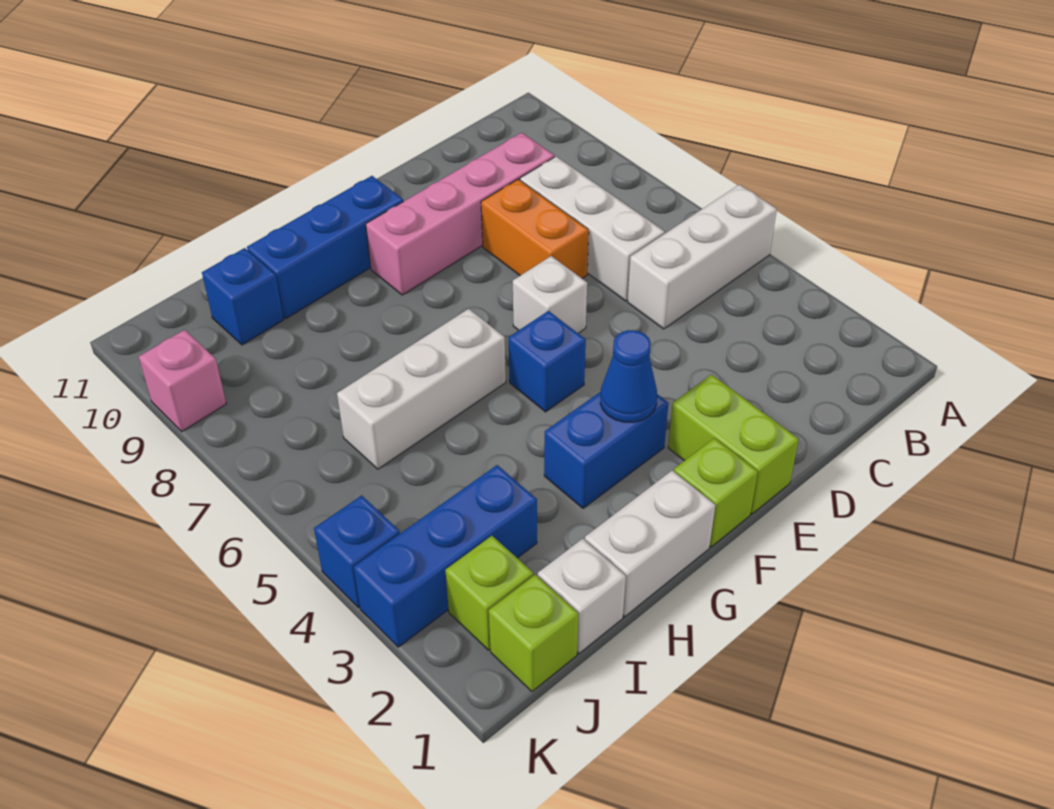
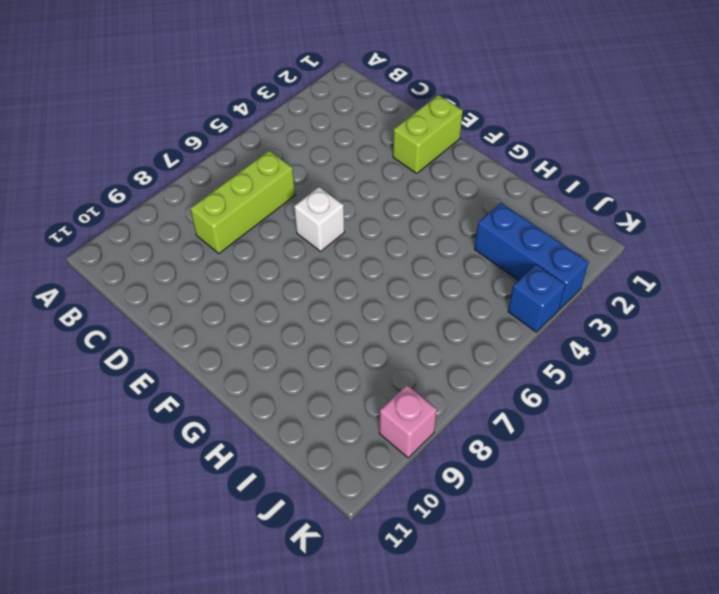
lime brick C6:C8 level 1 -> white brick C6:C8 level 1
none -> white brick A5:C5 level 1
none -> pink brick C9:F9 level 1
none -> orange brick D7:D8 level 1

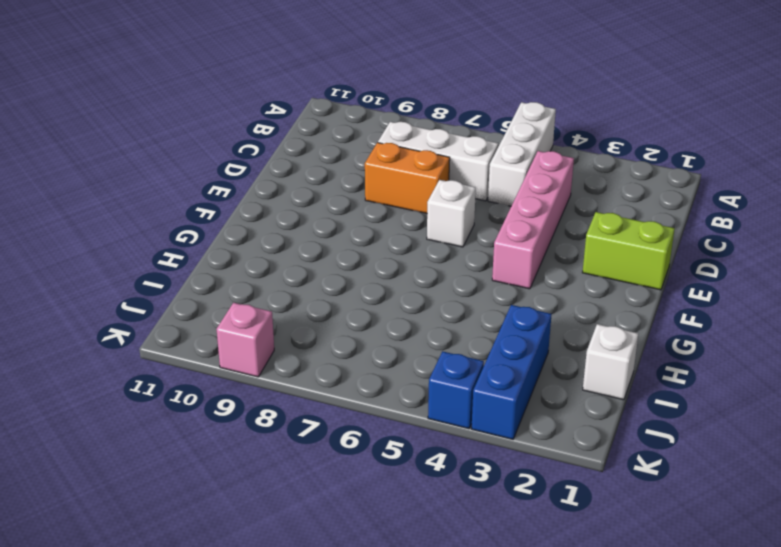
pink brick C4:F4 level 1 -> pink brick C9:F9 level 1
none -> lime brick F1 level 1
none -> blue brick F3:G3 level 1
none -> blue brick F5 level 1

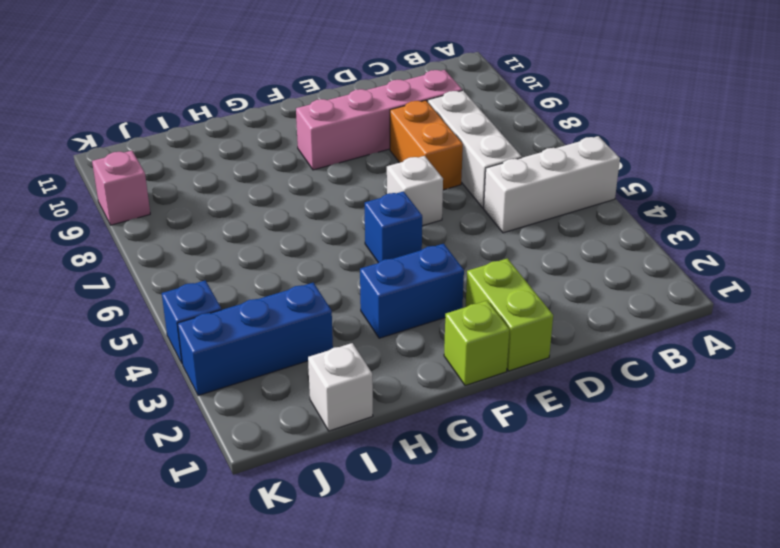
none -> blue brick F10:H10 level 1
none -> white brick G1:H1 level 1
none -> white brick G6:I6 level 1

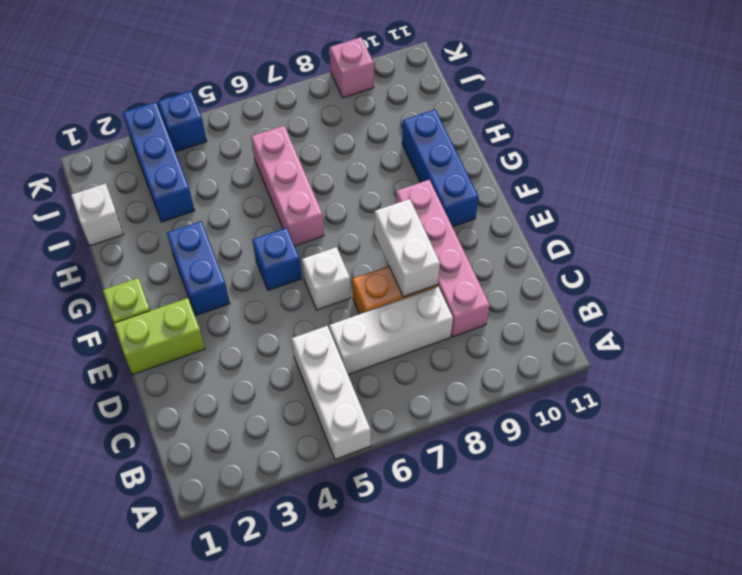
white brick D8:E8 level 2 -> white brick G1:H1 level 1
pink brick G6:I6 level 1 -> white brick G6:I6 level 1
none -> blue brick I10 level 1
none -> lime brick J1 level 1
none -> lime brick J2 level 1

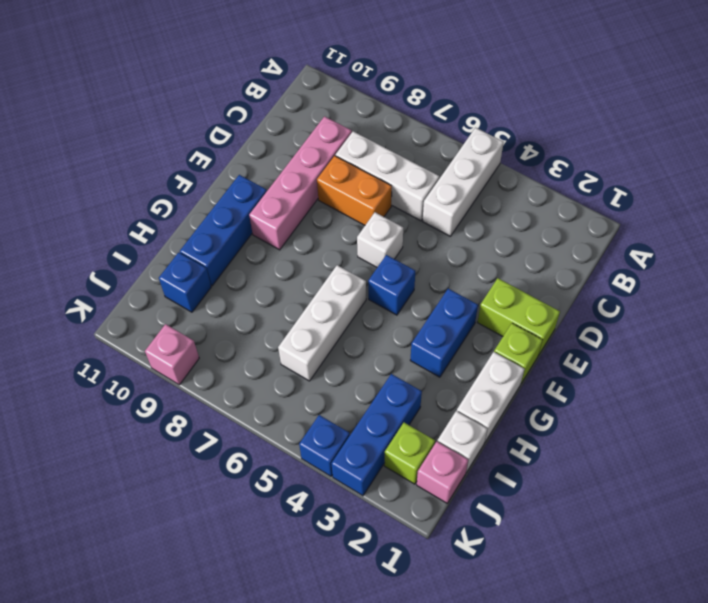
pink brick J1 level 1 -> lime brick J1 level 1
none -> blue cone F3 level 2

